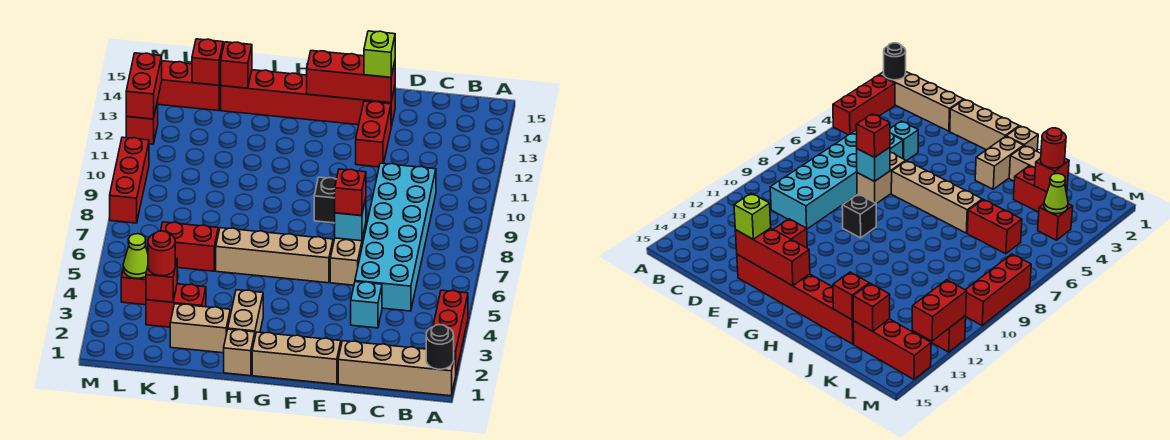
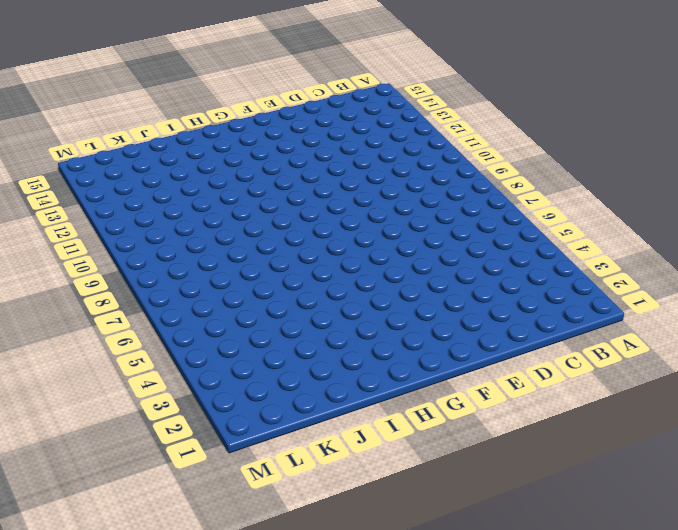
none -> tan brick A1:D1 level 1
none -> red brick A2:A4 level 1
none -> cyan brick C5:D10 level 1
none -> cyan brick D4 level 1

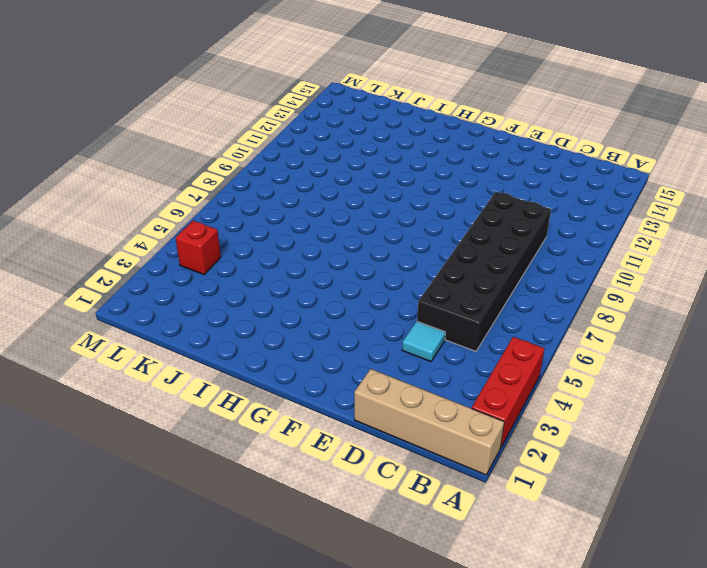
black brick C5:D10 level 1 -> cyan brick C5:D10 level 1
cyan tile D4 level 1 -> cyan brick D4 level 1
none -> tan brick E1:G1 level 1
none -> tan brick E6:E7 level 1
none -> red brick E12:E13 level 1
none -> red brick E14:J14 level 1

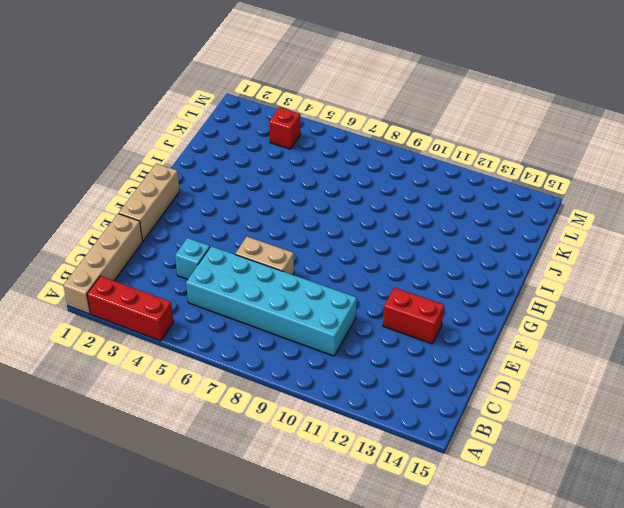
none -> red brick E14:J14 level 1
none -> tan brick F6:I6 level 1
none -> black brick F9 level 1
none -> tan brick H1 level 1

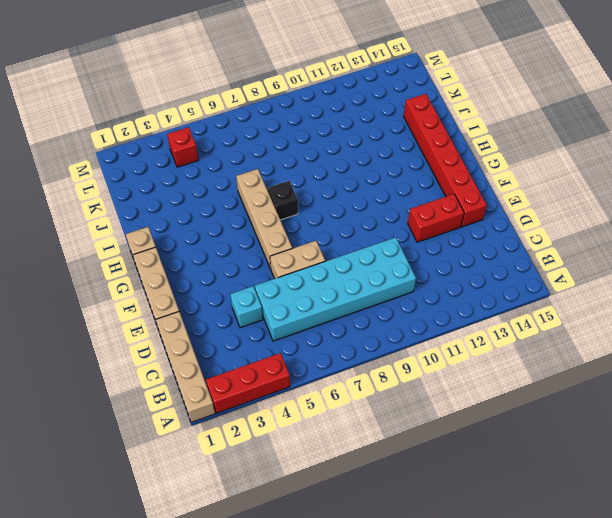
black brick H7 level 1 -> black brick F9 level 1
none -> tan brick H2:H3 level 1
none -> tan brick I2:J2 level 1
none -> red brick J3:K3 level 1
none -> red brick J6:K6 level 1

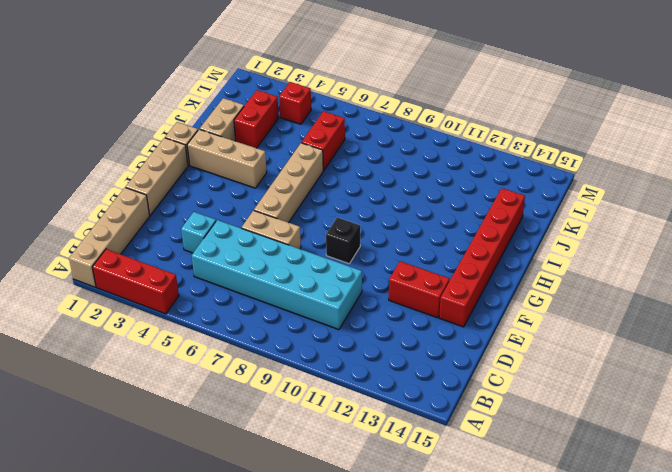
tan brick H2:H4 level 1 -> tan brick H2:H3 level 1
none -> red brick K14:M14 level 1
none -> red brick M8:M10 level 1
none -> red brick M12 level 1
none -> black round brick A1 level 2

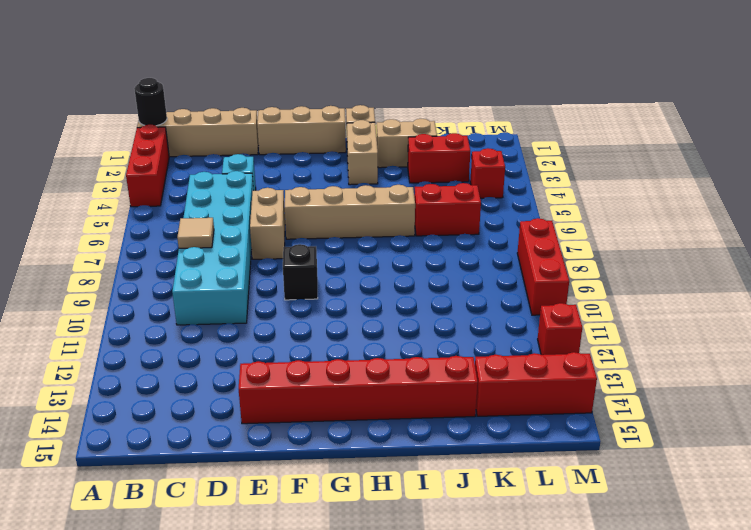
tan tile C8 level 2 -> none
none -> red brick E12:E13 level 1
none -> cyan brick E7 level 2
none -> red brick E14:G14 level 2
none -> red brick J14 level 2

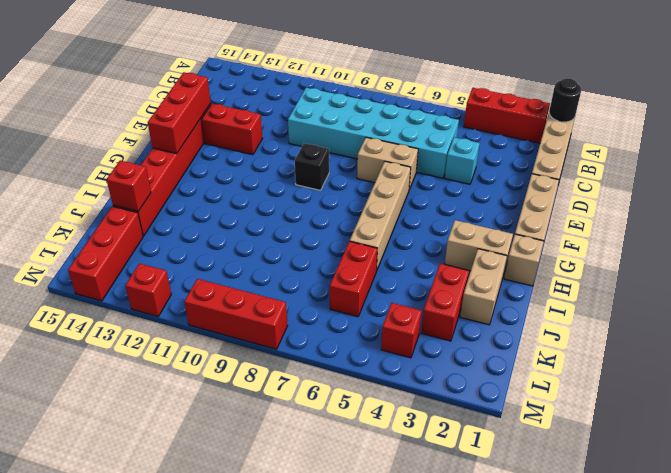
none -> cyan brick E7 level 2
none -> red brick K3 level 2
none -> red brick K14 level 2
none -> lime cone L4 level 2

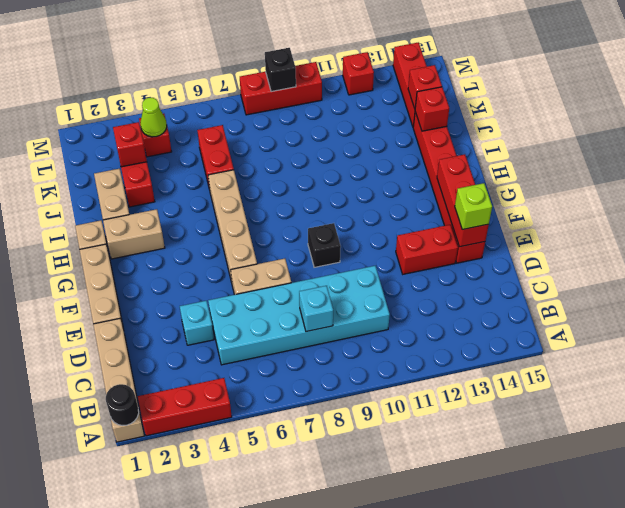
cyan brick C8 level 2 -> cyan brick E7 level 2
black brick M9 level 2 -> none
none -> red brick M12:M13 level 2
none -> red brick E7 level 3
none -> red round brick K3 level 3

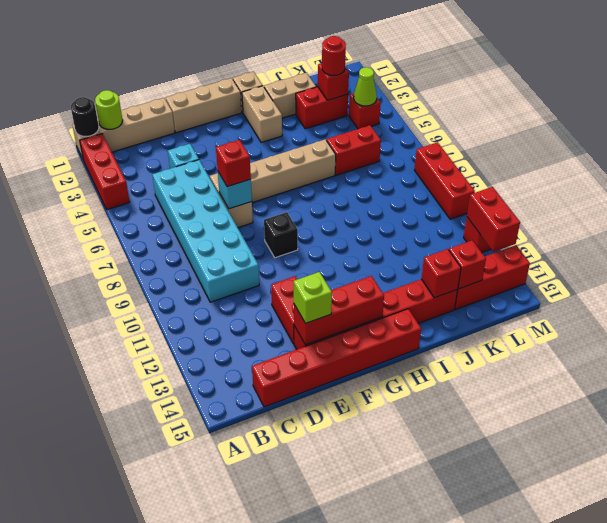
lime round brick B1 level 2 -> none
red brick C15:H15 level 1 -> none

